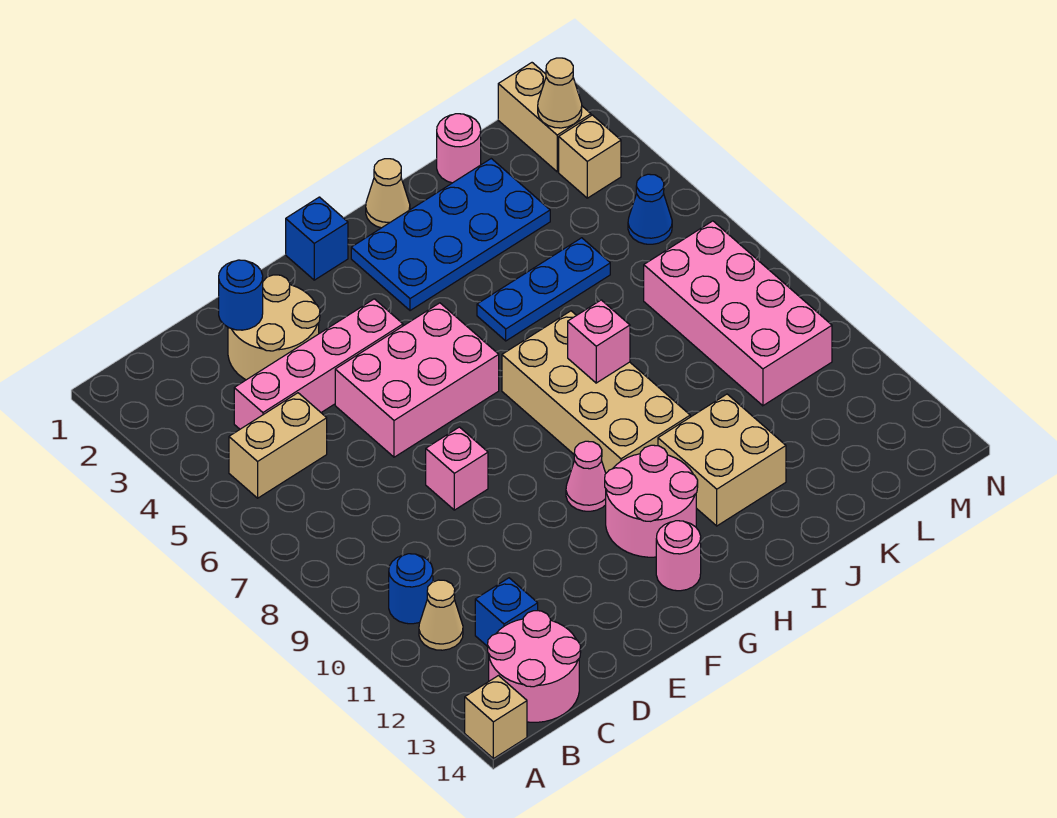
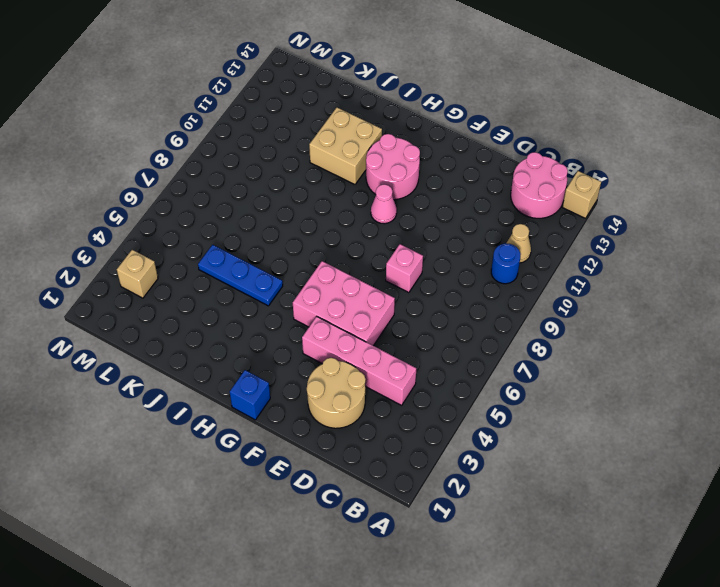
none -> tan brick B5:C5 level 1
none -> blue brick C12 level 1
none -> pink round brick G13 level 1

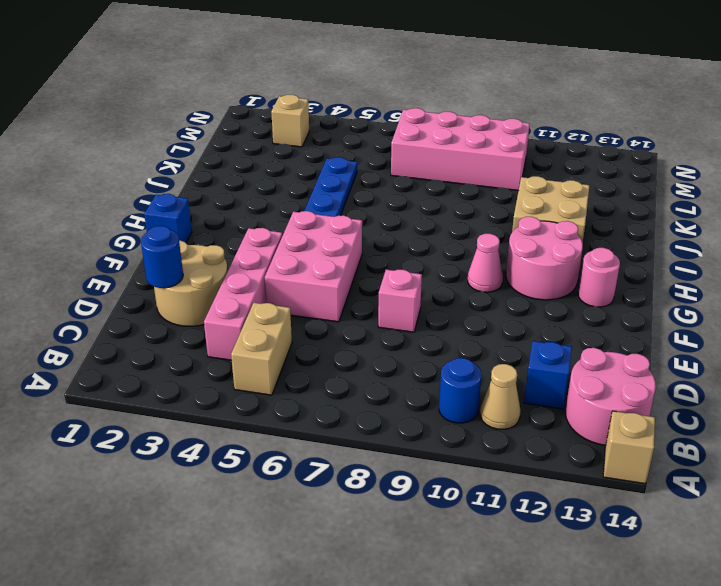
none -> blue plate H2:K3 level 1
none -> tan brick H7:I10 level 1
none -> tan cone I1 level 1

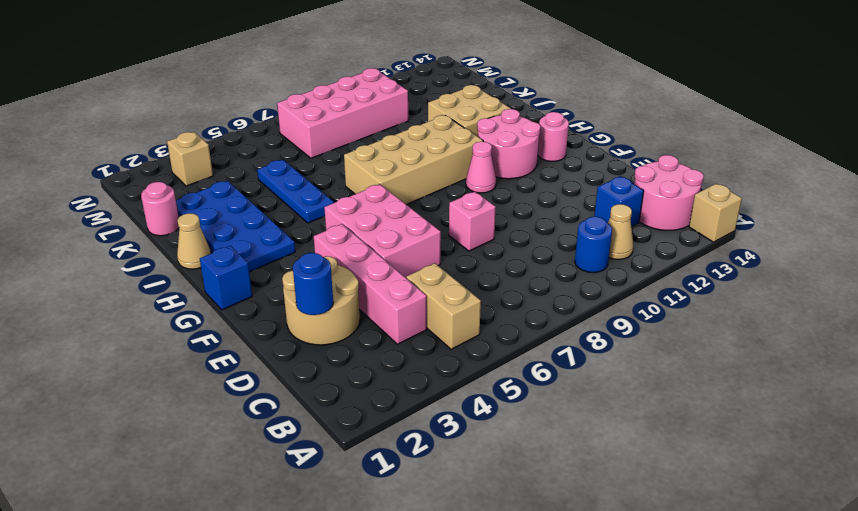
none -> tan brick M1:M2 level 1
none -> blue cone M5 level 1
none -> pink brick I8 level 2

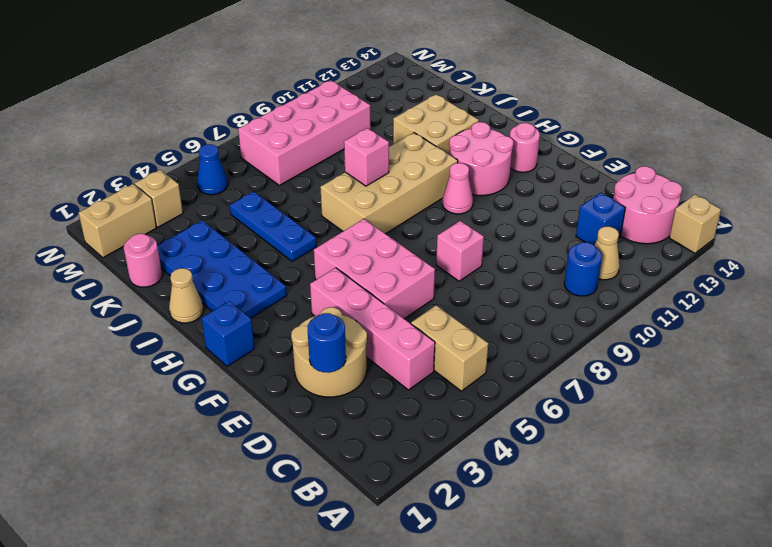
none -> tan cone M2 level 2

